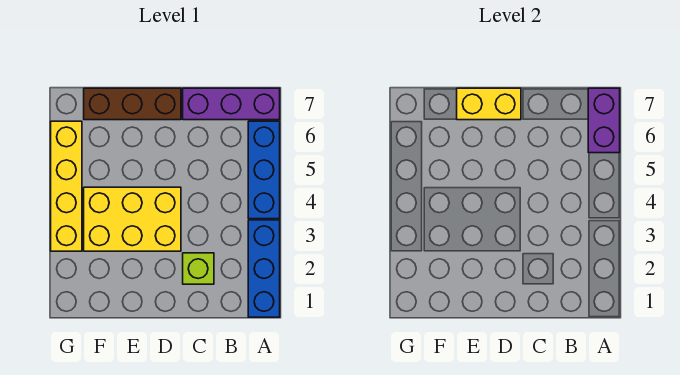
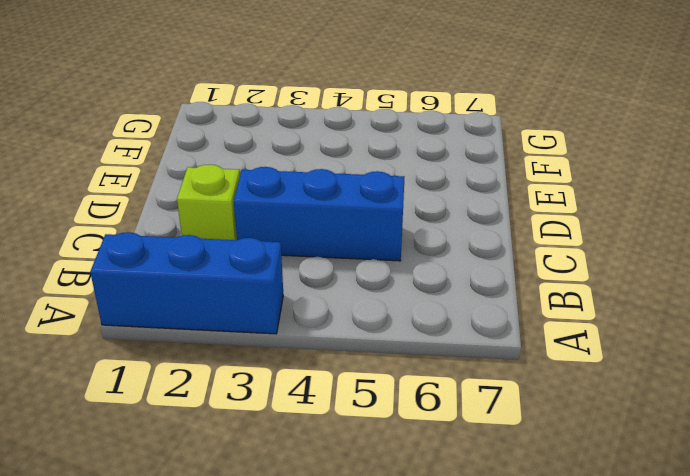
blue brick C3:C5 level 1 -> blue brick A4:A6 level 1
none -> purple brick A7:C7 level 1
none -> yellow brick D3:F4 level 1

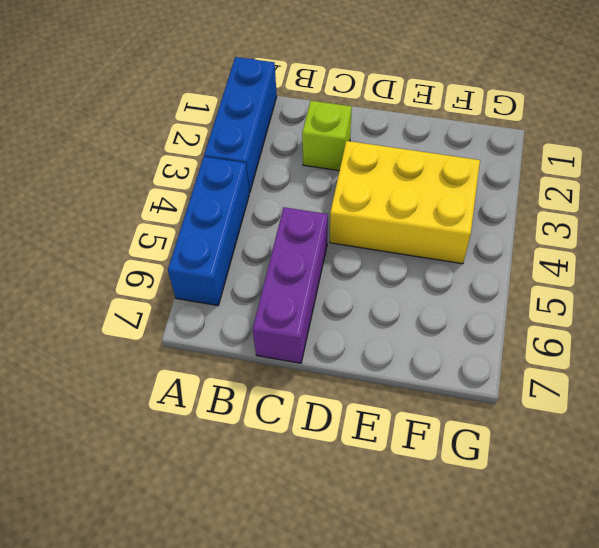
purple brick C5:C7 level 1 -> purple brick A7:C7 level 1
none -> brown brick D7:F7 level 1
none -> yellow brick G3:G6 level 1

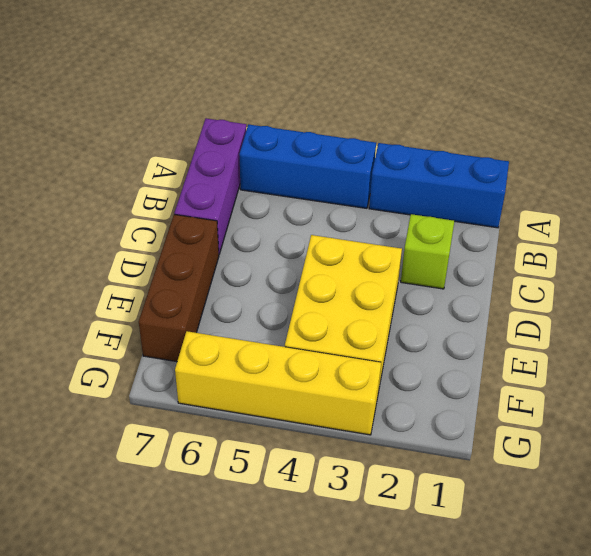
none -> purple brick A6:A7 level 2
none -> yellow brick D7:E7 level 2

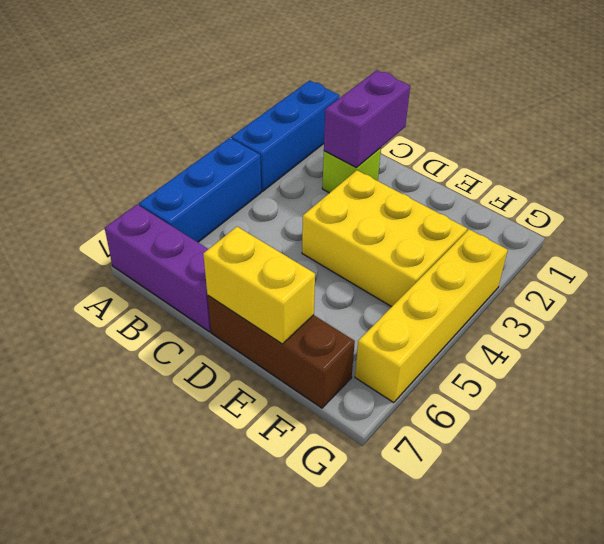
purple brick C1:C2 level 2 -> purple brick A6:A7 level 2

